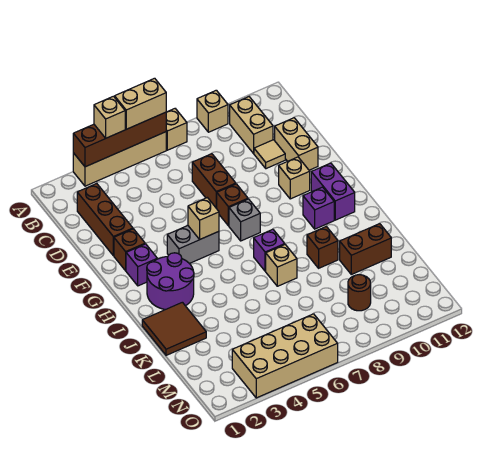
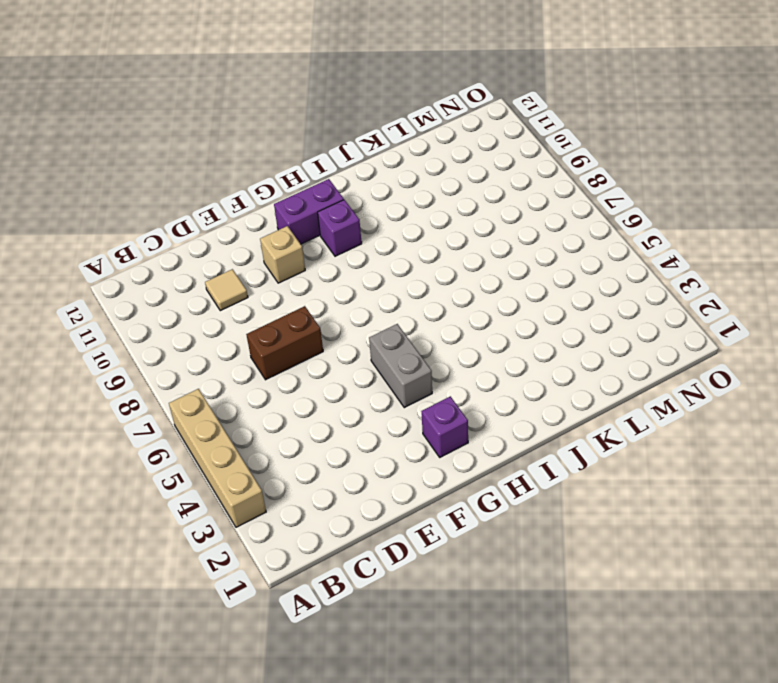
none -> tan brick A7 level 1
none -> tan brick A9 level 1
none -> tan brick B10:C10 level 1

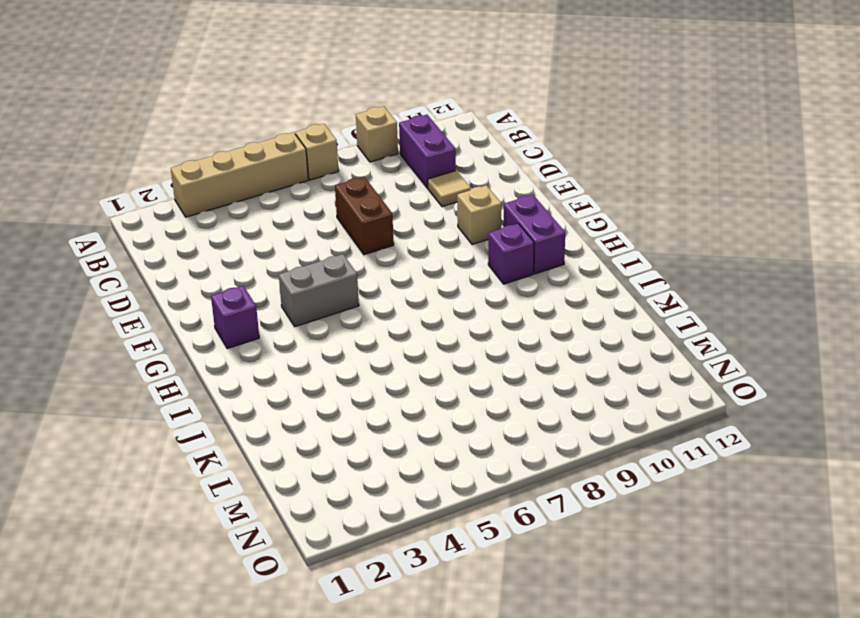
purple brick B10:C10 level 1 -> tan brick B10:C10 level 1
none -> brown brick C2:E2 level 1
none -> tan brick D11:E11 level 1
none -> brown brick F2 level 1

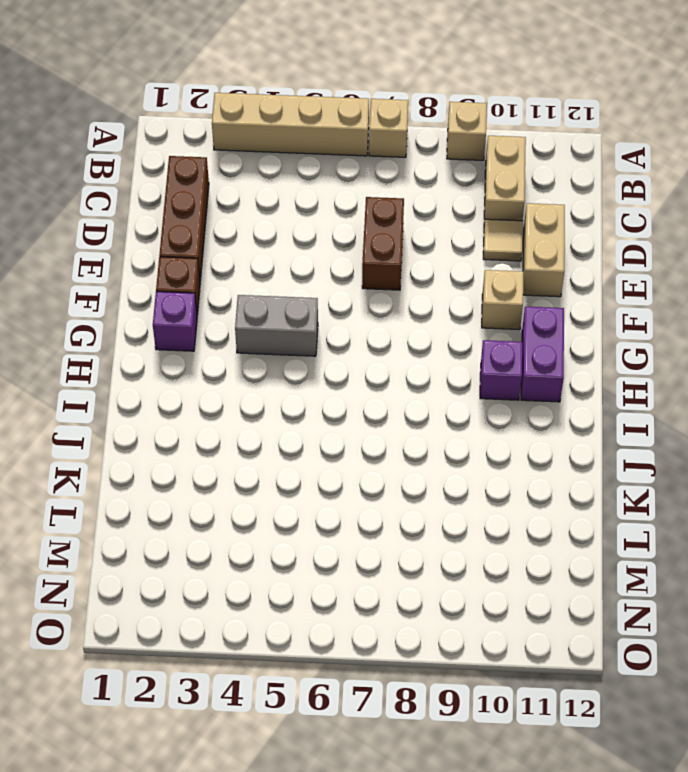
none -> brown brick F7 level 1
none -> grey brick G7 level 1
none -> purple round brick H2:I3 level 1

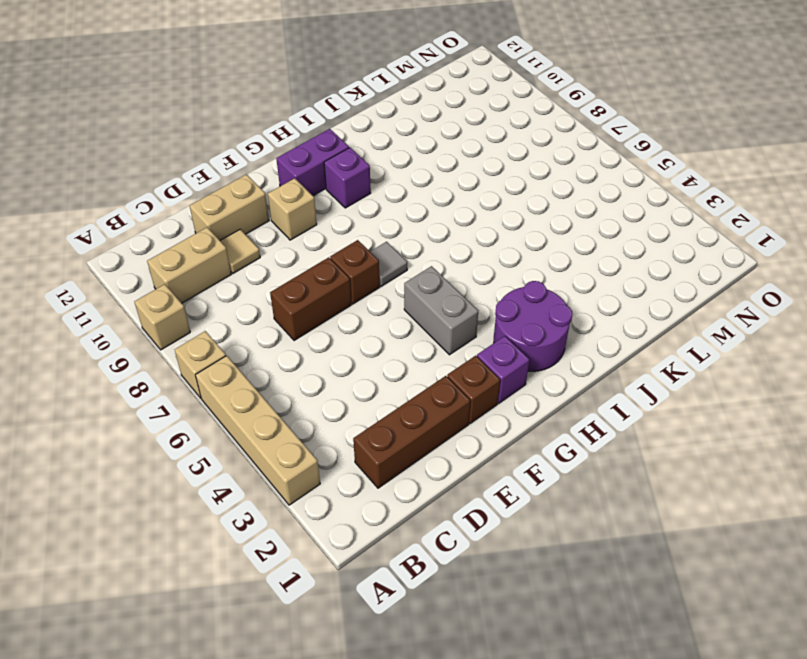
grey tile G7 level 1 -> grey brick G7 level 1
none -> purple brick I7 level 1
none -> brown tile J1:K2 level 1
none -> tan brick J7 level 1

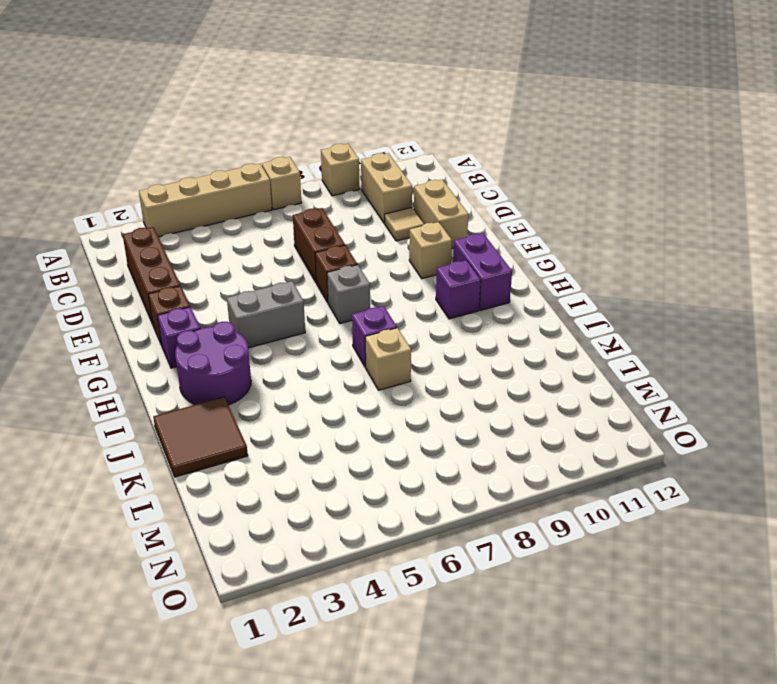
none -> brown brick J9 level 1
none -> brown brick K10:K11 level 1
none -> brown round brick M9 level 1

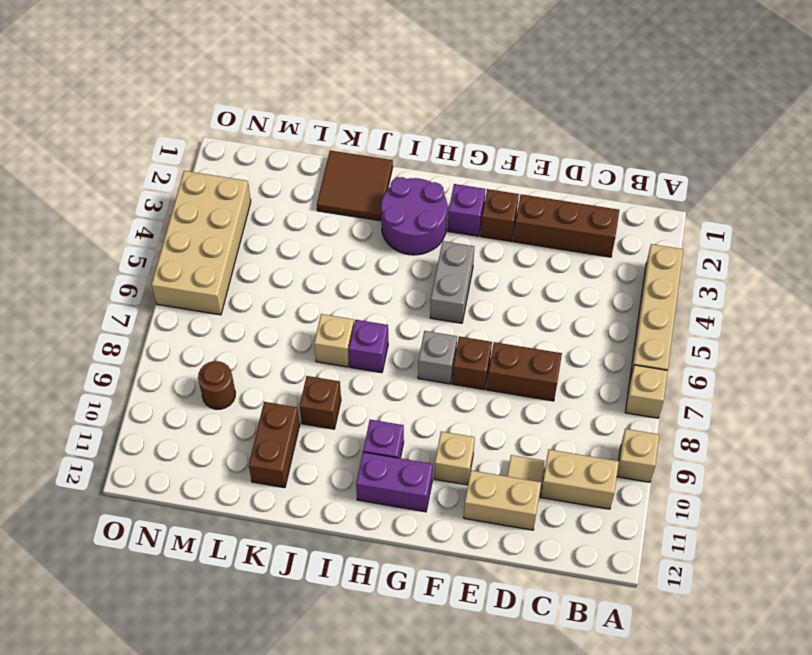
none -> brown brick A3:A6 level 2
none -> tan brick G5 level 2
none -> tan brick A4 level 3

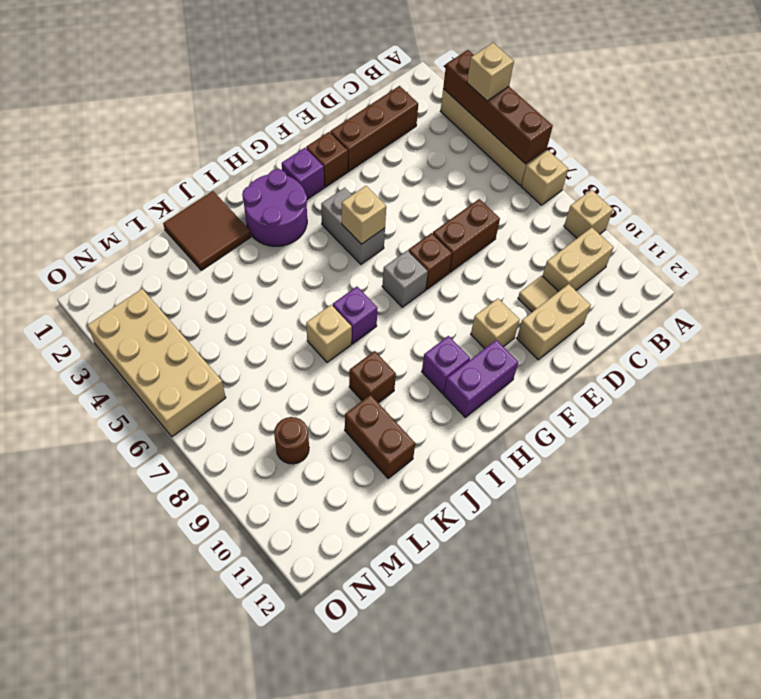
none -> tan brick A5:A6 level 3

